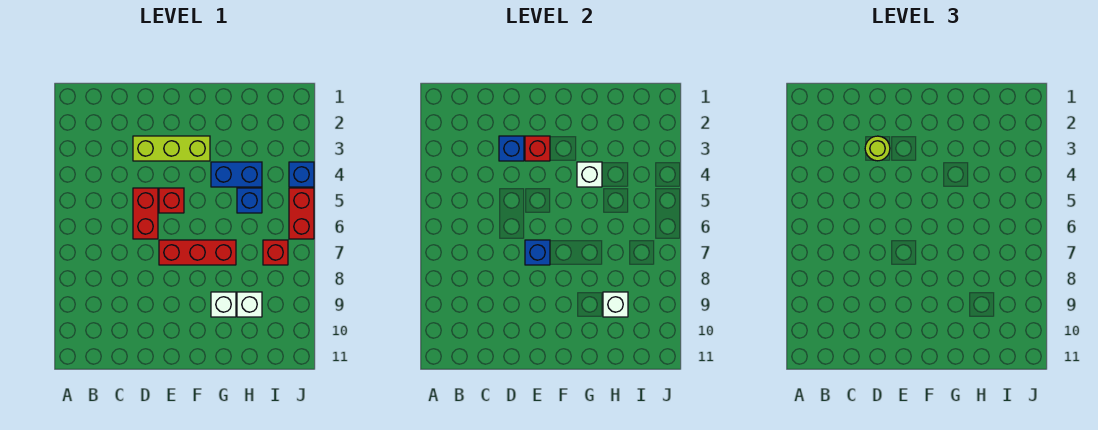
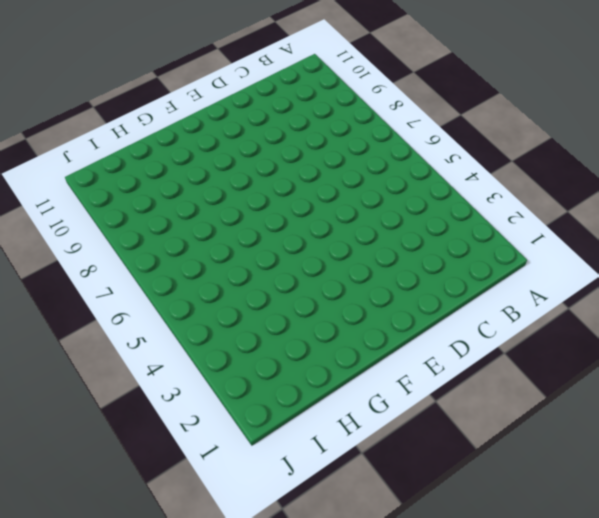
none -> lime brick D3:F3 level 1
none -> red brick D5:D6 level 1
none -> red brick E5 level 1

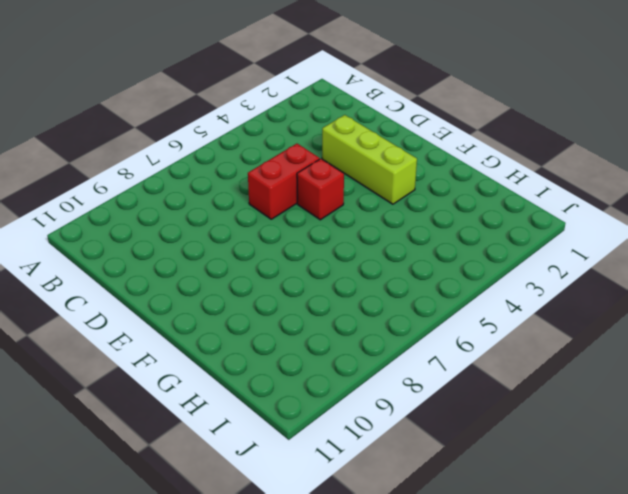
none -> red brick E7:G7 level 1
none -> blue brick G4:H4 level 1
none -> white brick G9 level 1

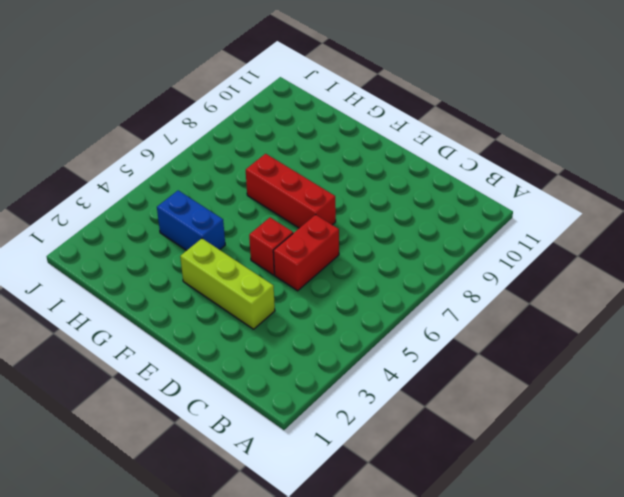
none -> white brick G9 level 1
none -> blue brick H5 level 1
none -> white brick H9 level 1

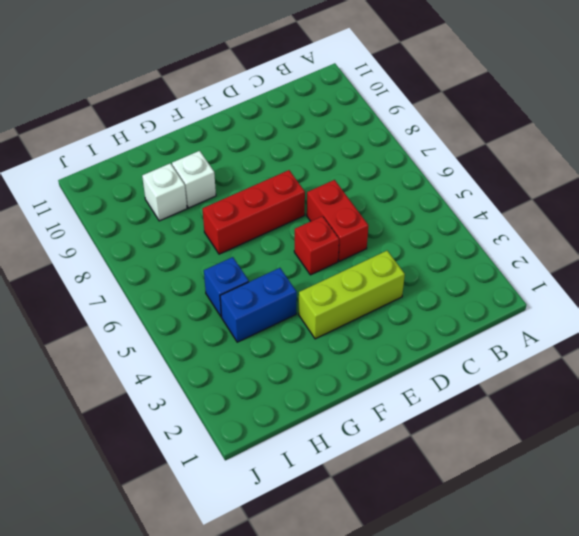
none -> red brick I7 level 1
none -> blue brick J4 level 1
none -> red brick J5:J6 level 1

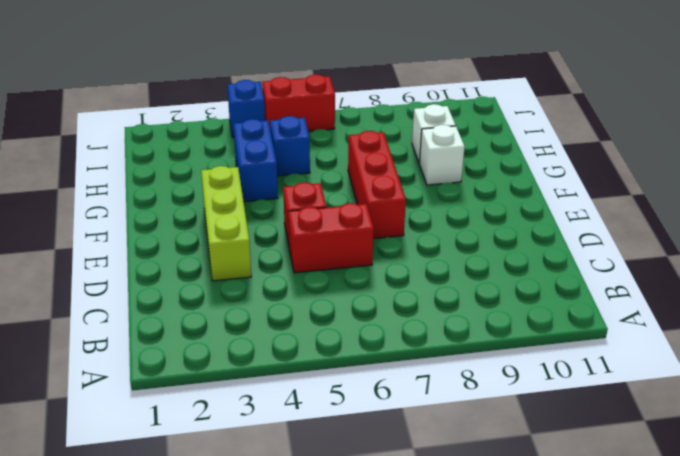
none -> red brick I7 level 1
none -> blue brick D3 level 2
none -> red brick E3 level 2

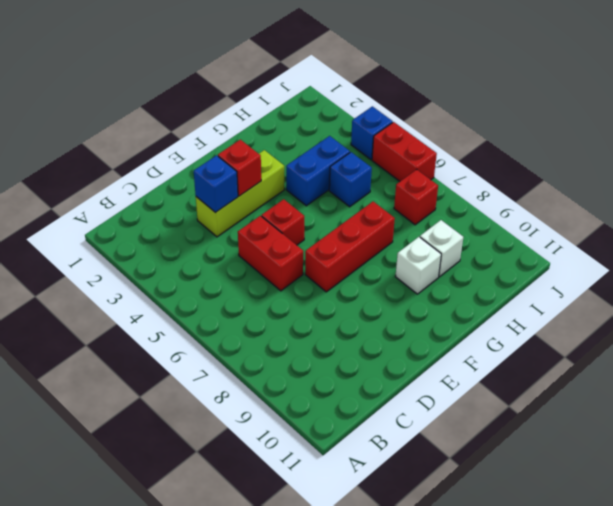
none -> blue brick E7 level 2
none -> white brick G4 level 2
none -> white brick H9 level 2

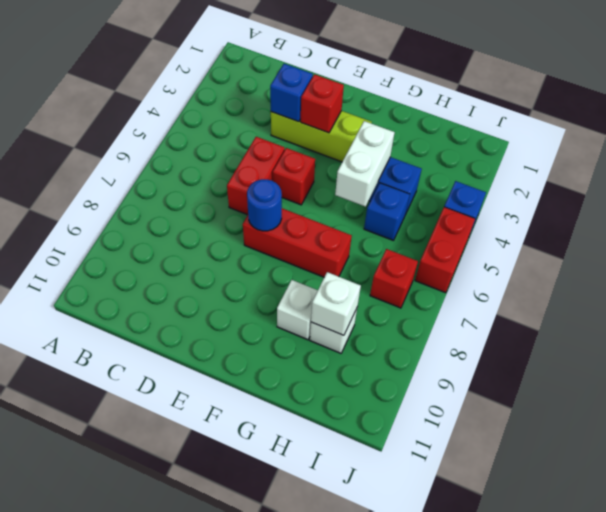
blue round brick E7 level 2 -> blue brick E7 level 2
white brick G4:G5 level 2 -> white brick G4 level 2
none -> lime round brick D3 level 3

